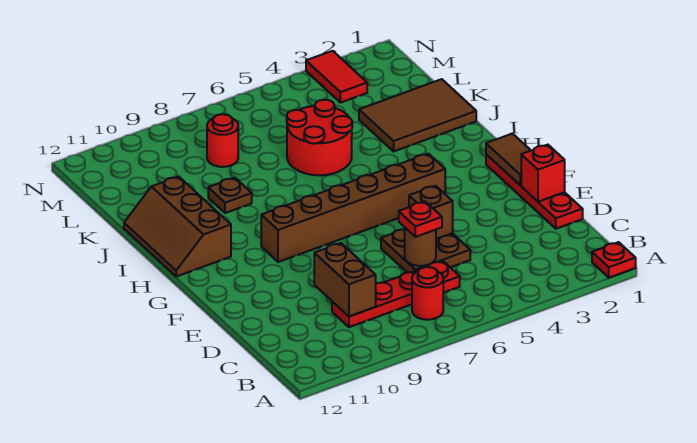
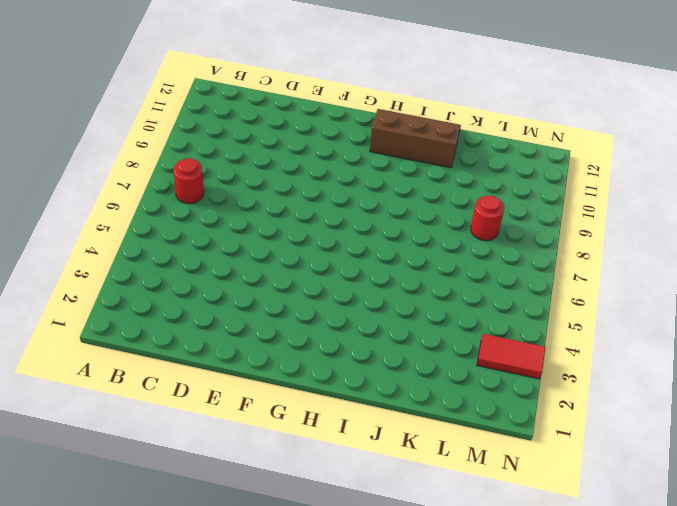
none -> red plate A1 level 1
none -> red plate C6:C9 level 1
none -> red plate D1:G1 level 1

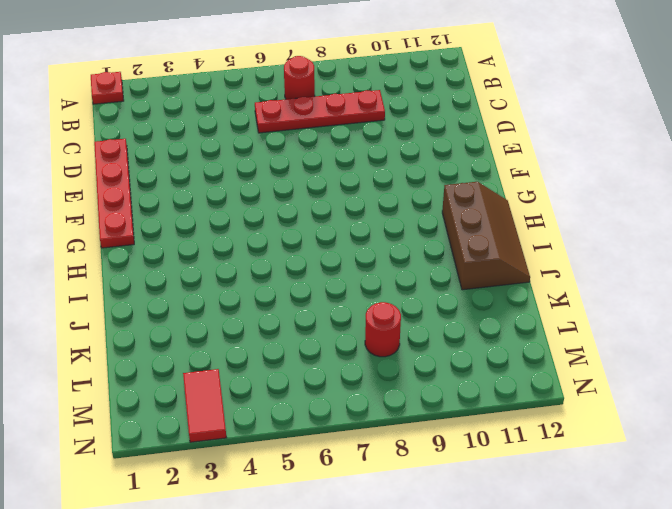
none -> brown plate D5:E6 level 1
none -> brown brick G4:G9 level 1
none -> brown tile J1:K3 level 1

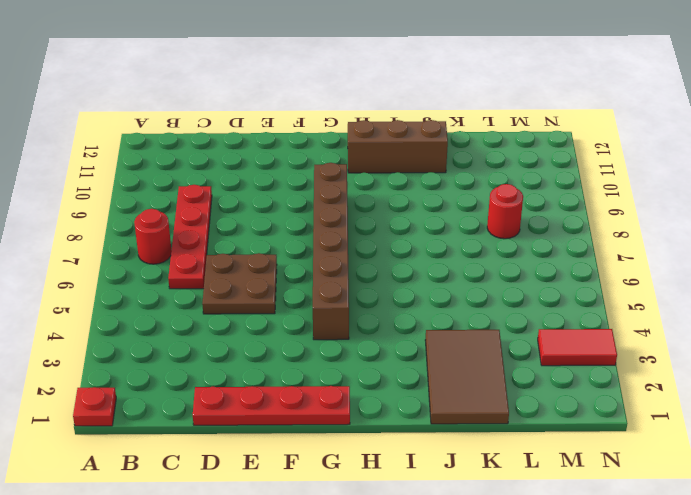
none -> red round brick J5:K6 level 1
none -> brown plate J9 level 1
none -> brown brick C9:D9 level 2

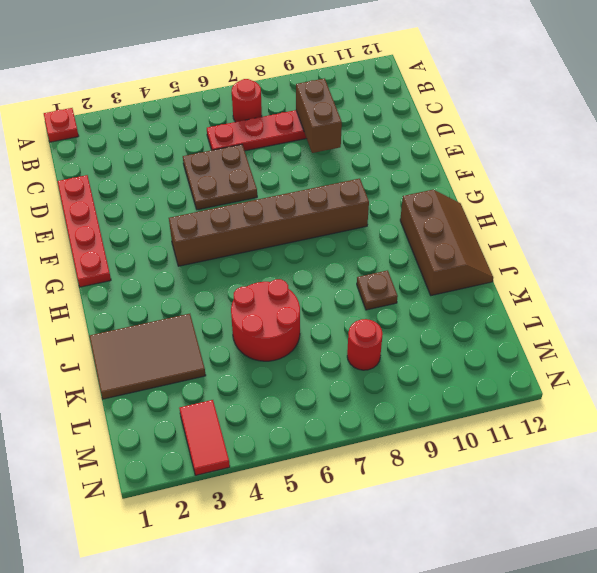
none -> brown round brick D6 level 2
none -> red brick E1 level 2
none -> brown brick E5 level 2

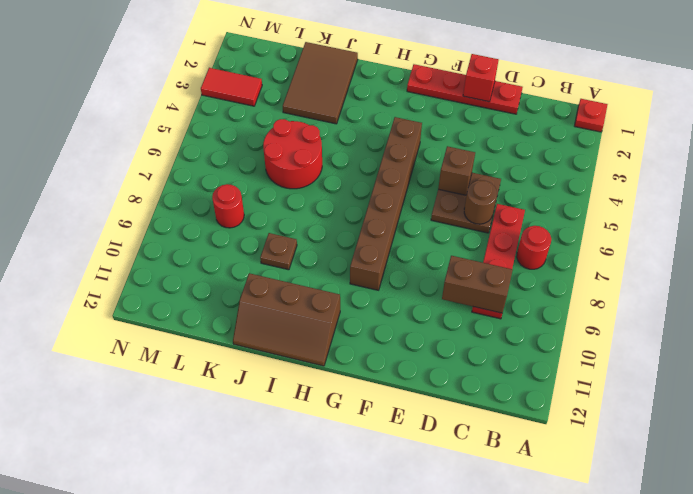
none -> brown tile F1:G1 level 2
none -> red plate D6 level 3

